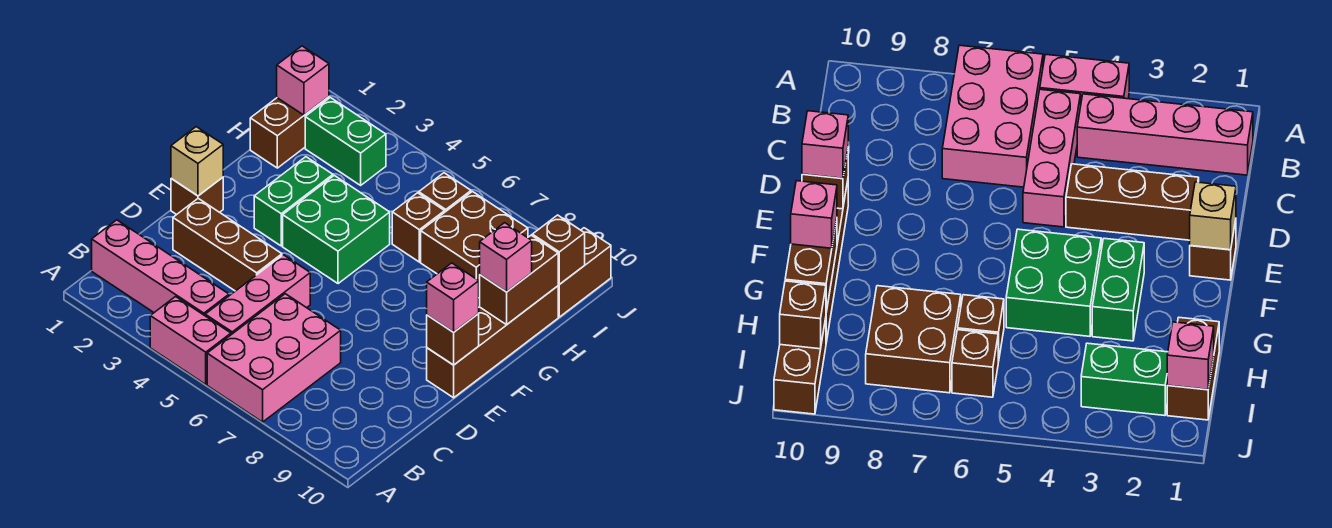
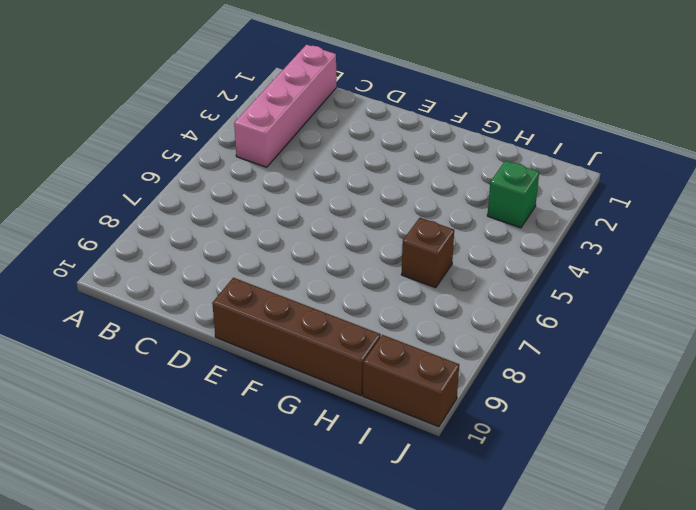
green brick I3 level 1 -> green brick I2:I3 level 1
none -> pink brick A4:A5 level 1
none -> pink brick A6:C7 level 1
none -> pink brick B5:D5 level 1

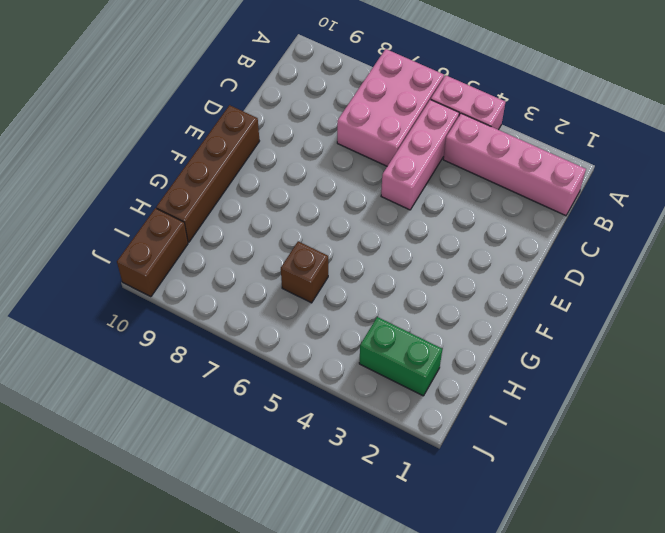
none -> brown brick D2:D4 level 1
none -> brown brick E1 level 1
none -> green brick F3:G3 level 1

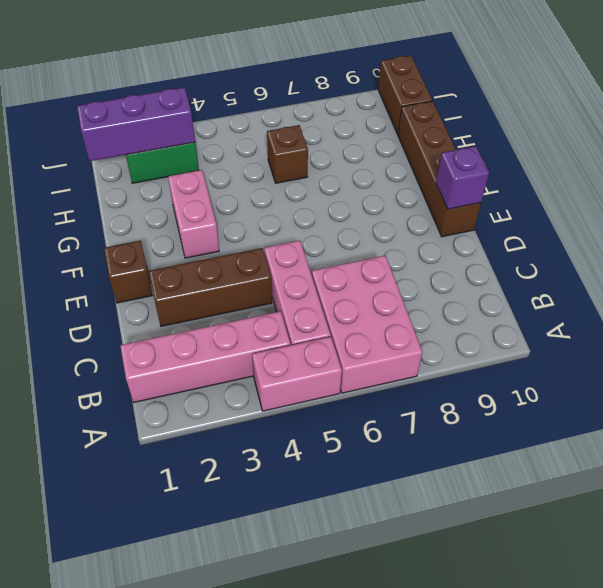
purple brick E10 level 2 -> brown brick E10 level 2
pink brick F3:G3 level 1 -> green brick F3:G3 level 1
purple brick I1:I3 level 2 -> pink brick I1 level 2
none -> green brick F4:G5 level 1
none -> brown brick H1:I1 level 1
none -> brown brick H7:I8 level 1

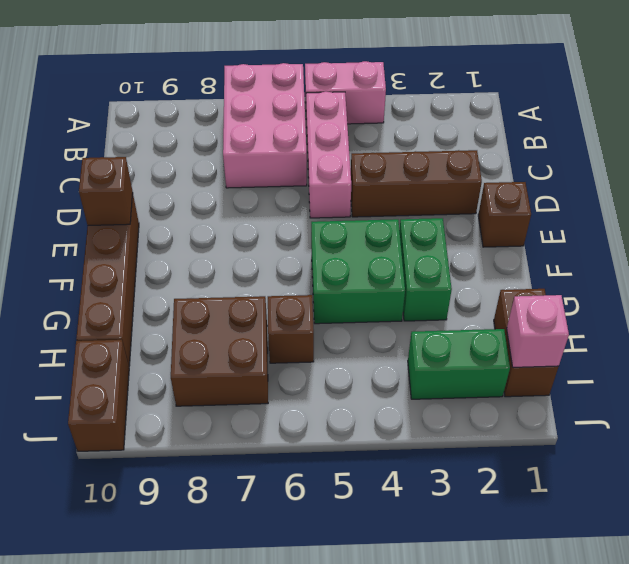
none -> pink brick B1:B4 level 1
none -> brown brick I6 level 1
none -> tan brick E1 level 2

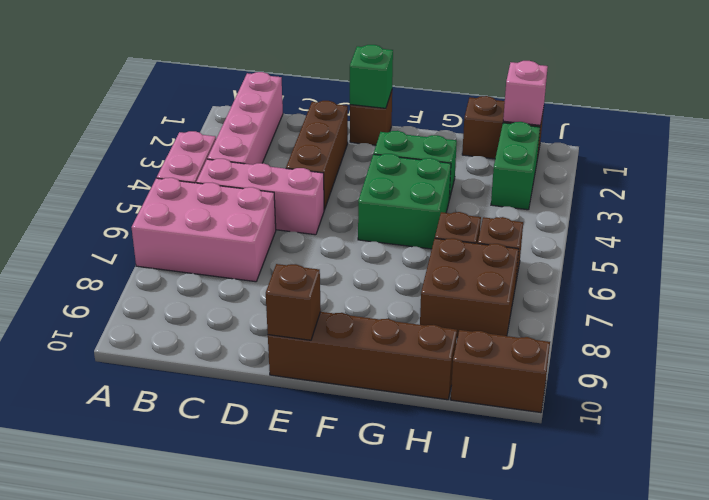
green brick E1 level 2 -> tan brick E1 level 2
none -> brown brick G10:H10 level 2
none -> brown brick I10 level 2
none -> pink brick E10 level 3

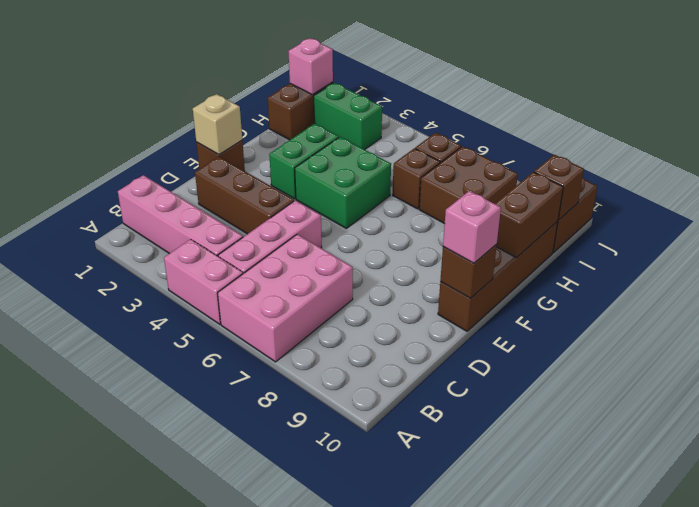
none -> pink brick G10 level 3

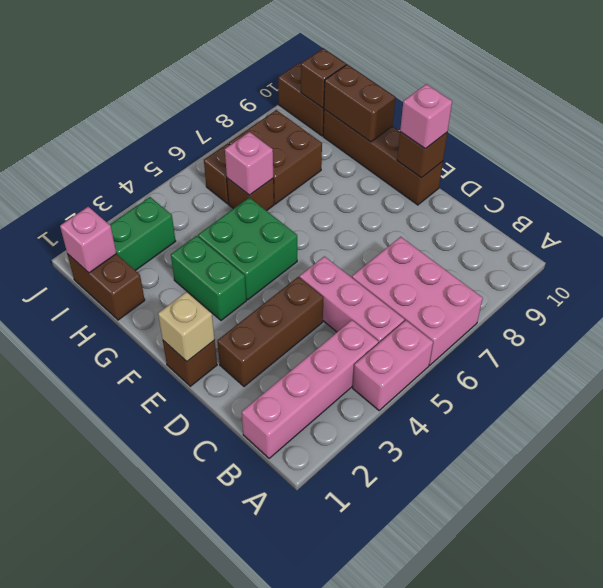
pink brick H6 level 2 -> pink brick G10 level 3

